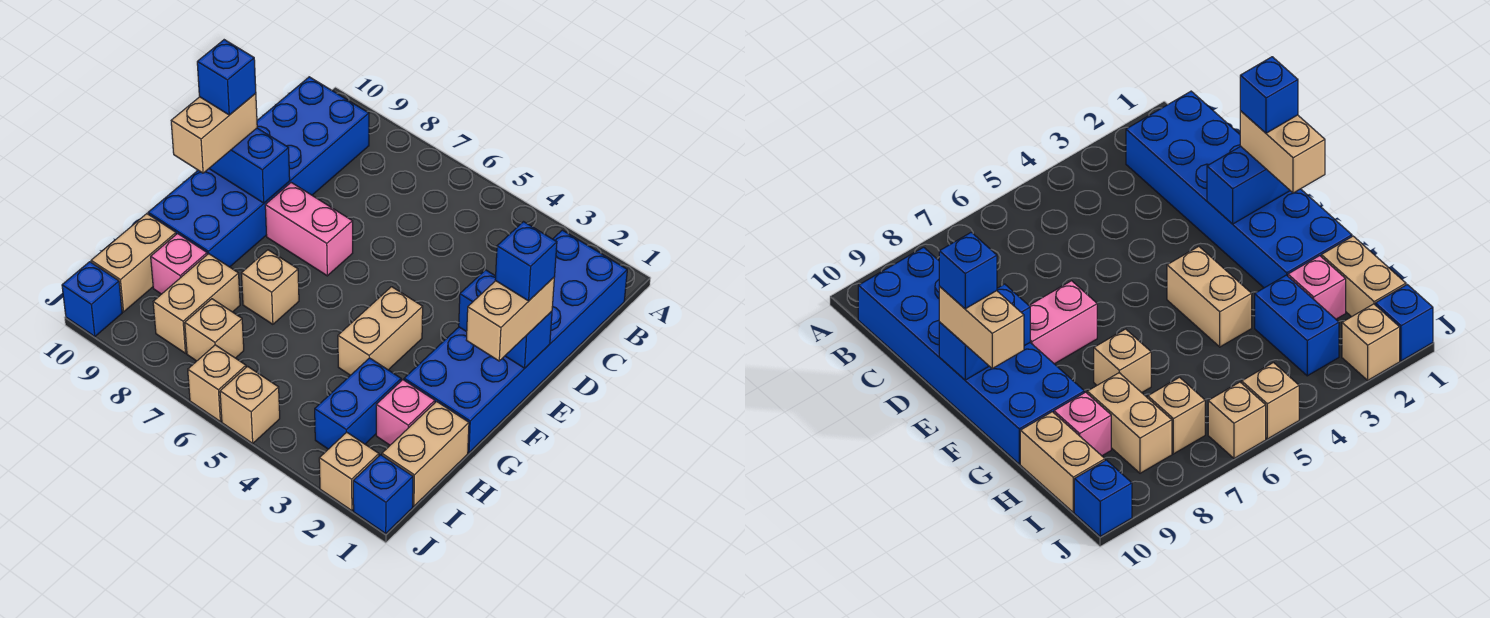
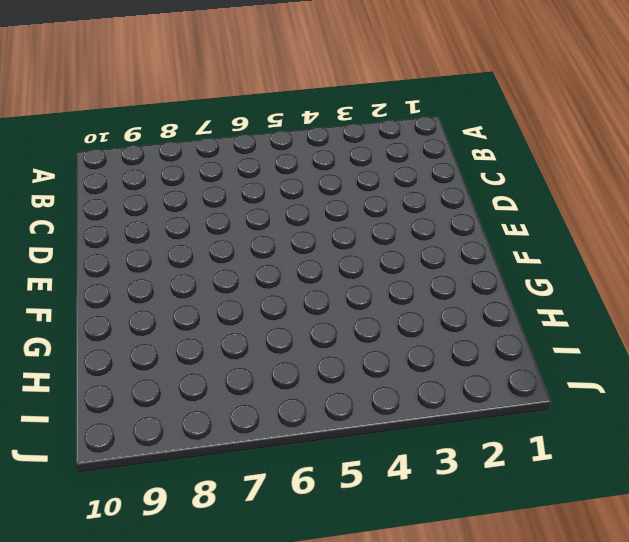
none -> blue brick B1:G2 level 1
none -> blue brick B9:G10 level 1
none -> pink brick E7:E8 level 1

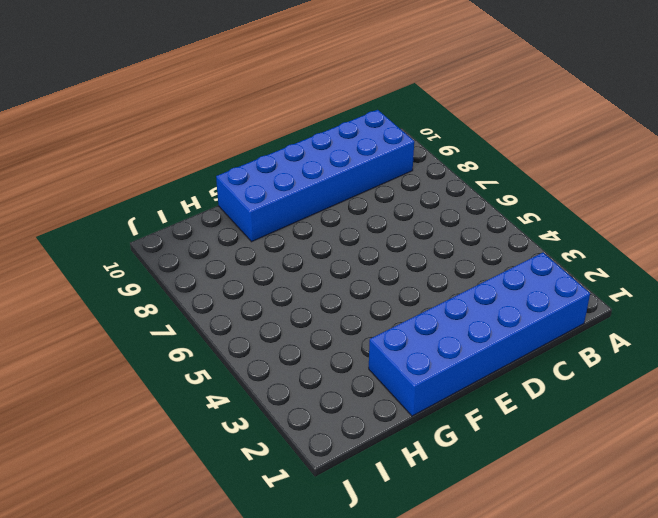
none -> pink brick E7:E8 level 1
none -> tan brick F4:G4 level 1
none -> tan brick G7 level 1

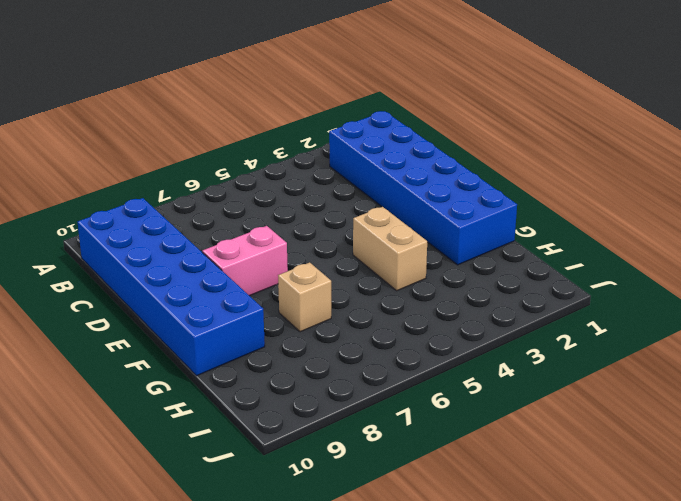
none -> tan brick H1:I1 level 1
none -> pink brick H2 level 1
none -> blue brick H3:I3 level 1

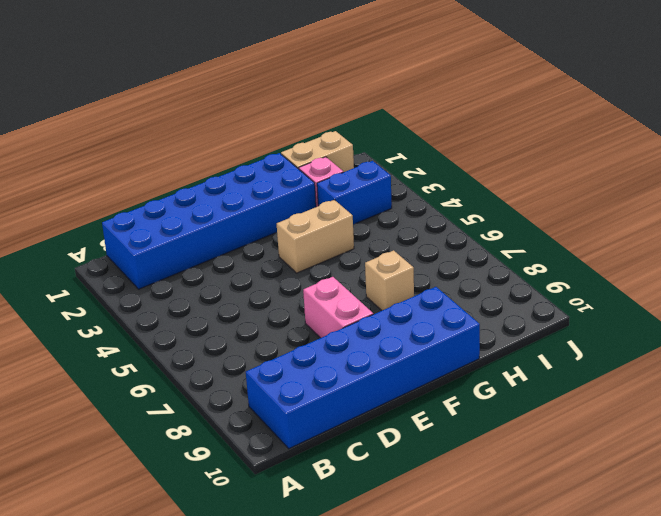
none -> tan brick H8:I8 level 1
none -> pink brick H9 level 1
none -> tan brick H10:I10 level 1

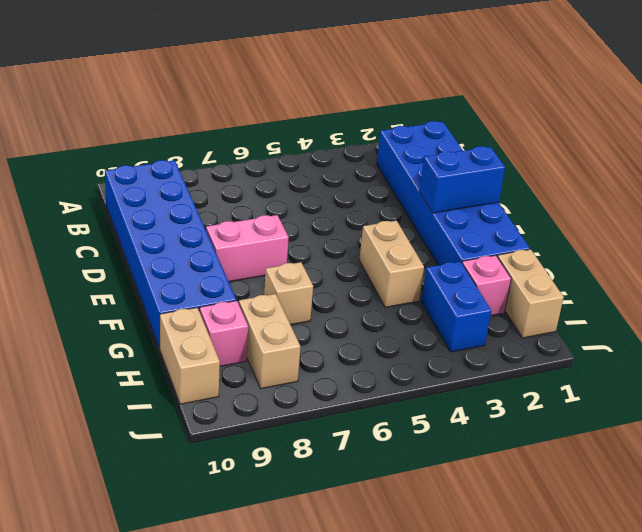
none -> tan brick I7 level 1
none -> blue brick J1 level 1
none -> tan brick J2 level 1

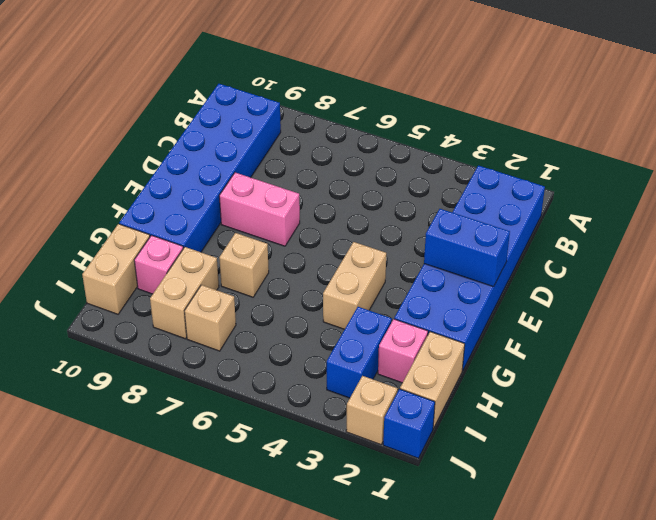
none -> tan brick J5 level 1
none -> tan brick J6 level 1
none -> blue brick J10 level 1

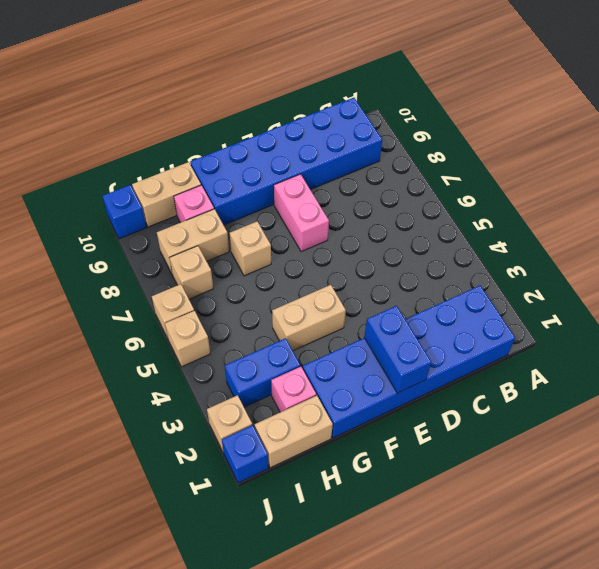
none -> blue brick E9:E10 level 2
none -> tan brick E1:F1 level 3
none -> tan brick E10:F10 level 3

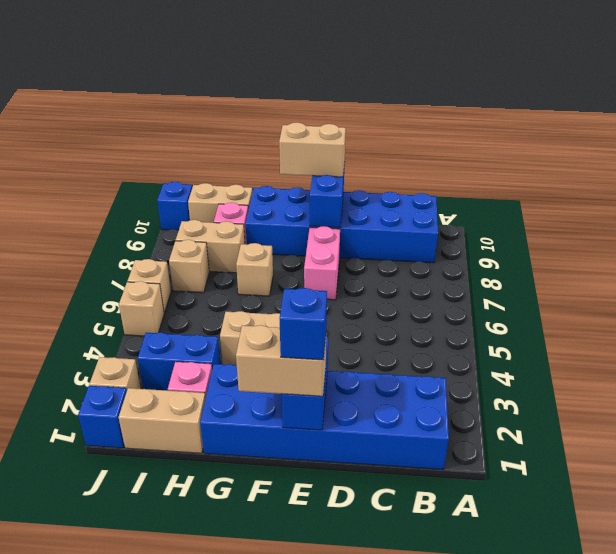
none -> blue brick E10 level 4

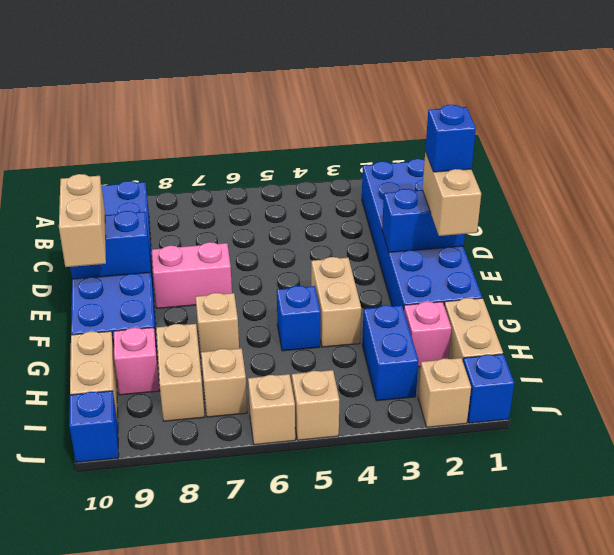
blue brick G5 level 1 -> blue brick E10 level 4

